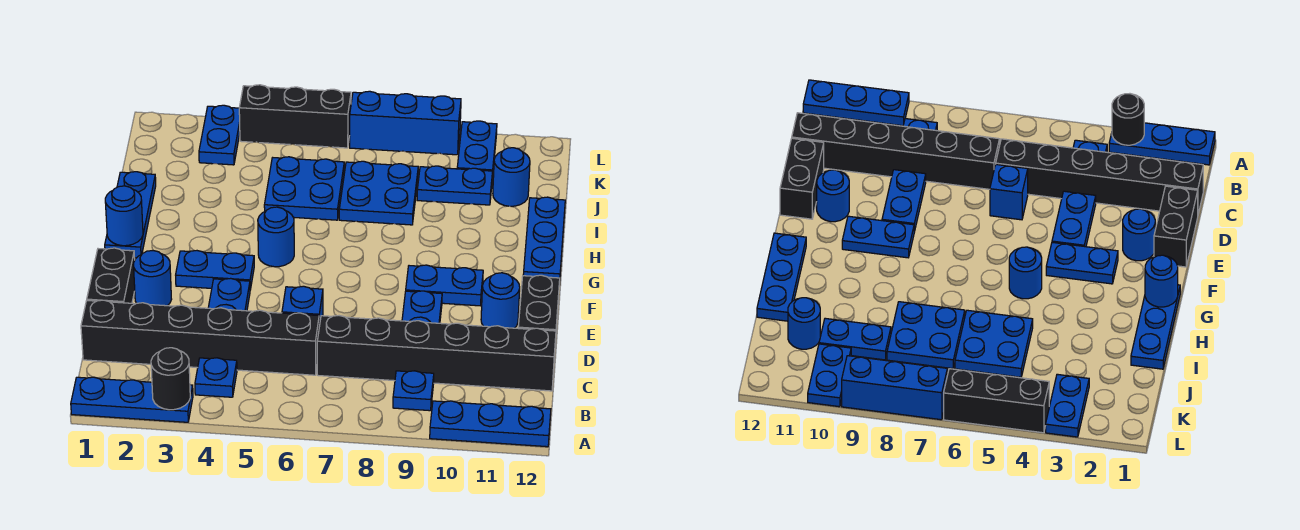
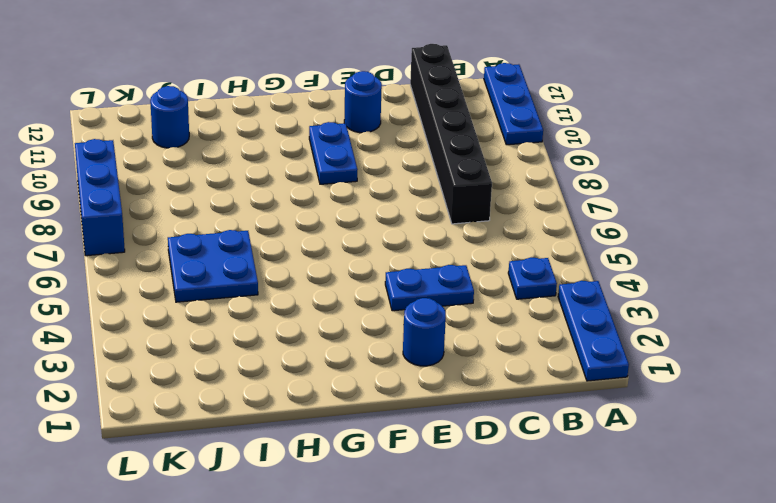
none -> blue plate B9 level 1
none -> black brick C1:C6 level 1
none -> black brick D1:E1 level 1

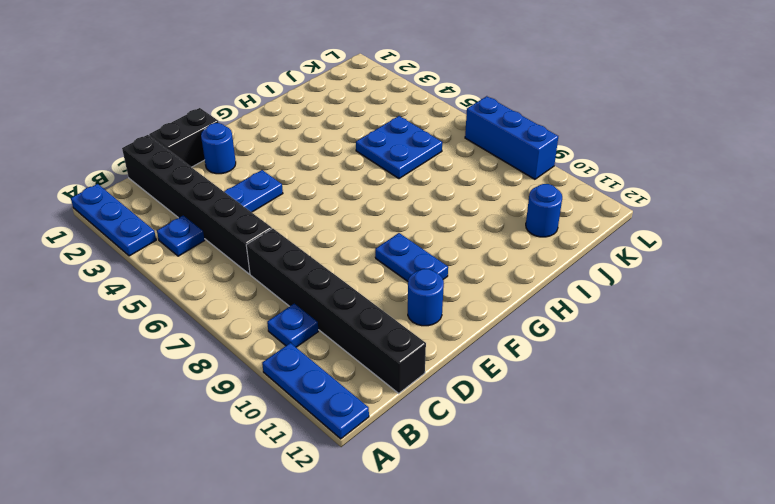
none -> blue brick D6 level 1
none -> blue plate D9:E9 level 1
none -> black brick D12:E12 level 1

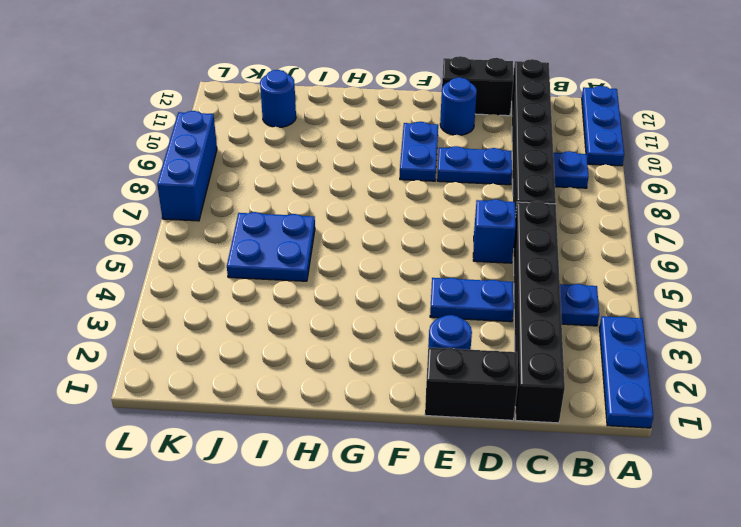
none -> blue plate F3:F4 level 1
none -> blue plate G1:I1 level 1
none -> blue round brick G5 level 1

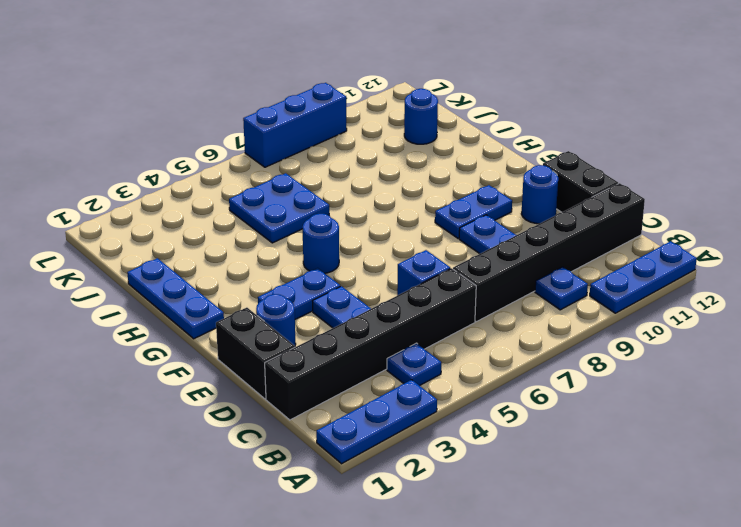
none -> blue plate G12:I12 level 1
none -> blue plate I7:J8 level 1
none -> blue plate J9:J10 level 1

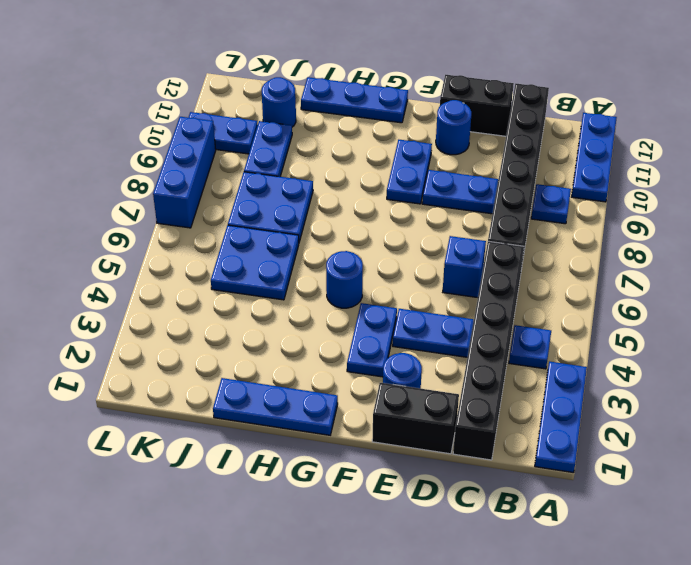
none -> blue plate K3:L3 level 1
none -> black brick L4:L6 level 1
none -> black round brick A3 level 2

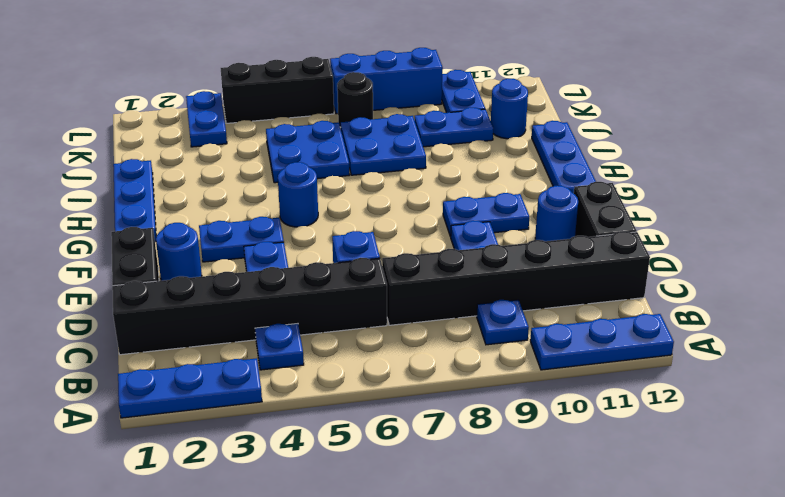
black round brick K7 level 1 -> black round brick A3 level 2
none -> blue round brick G1 level 2

